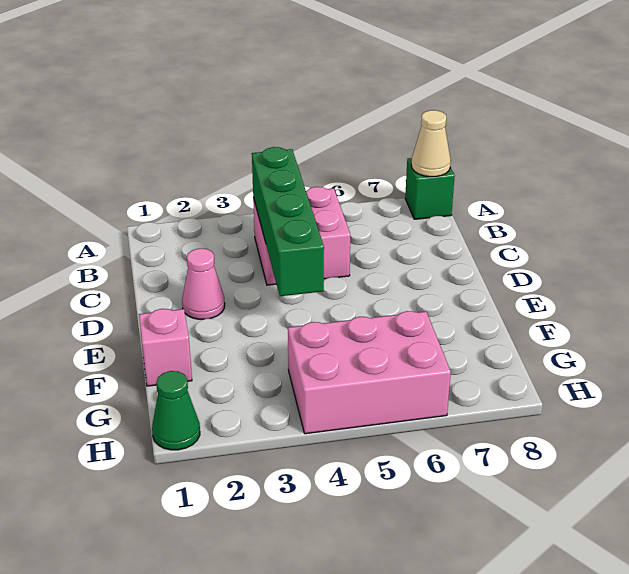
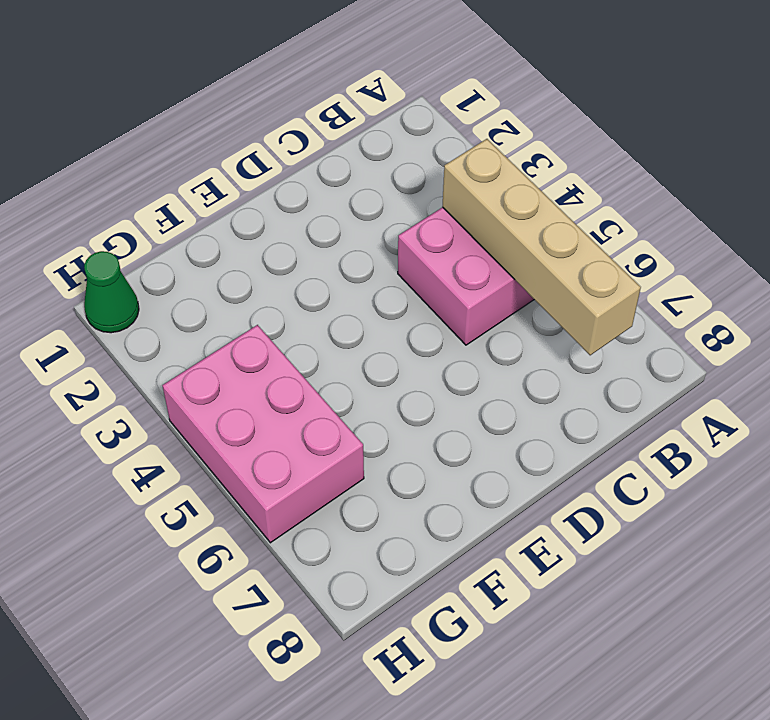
tan brick B4:B7 level 2 -> green brick B4:E4 level 2
none -> green brick A8 level 1
none -> pink cone D2 level 1

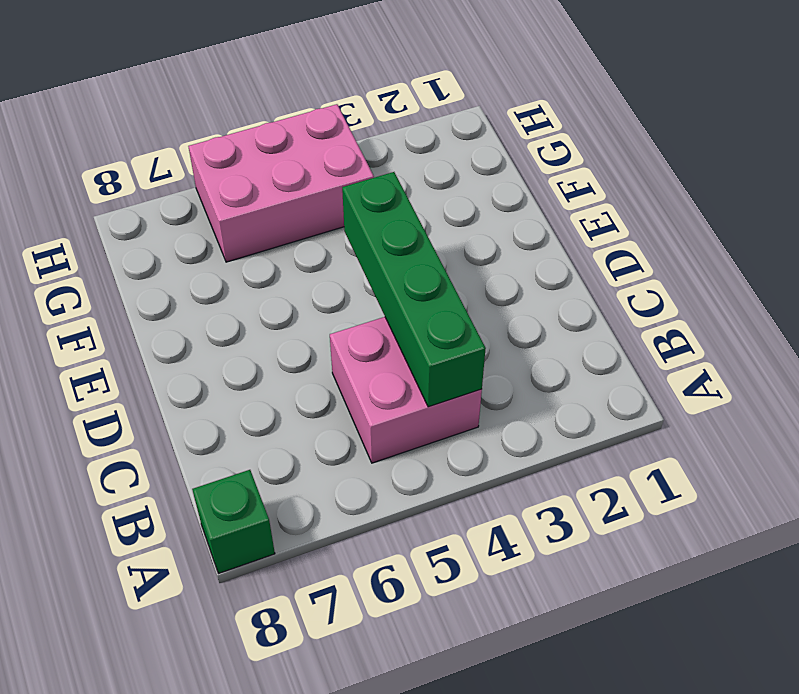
none -> pink cone D2 level 1
none -> pink brick F1 level 1

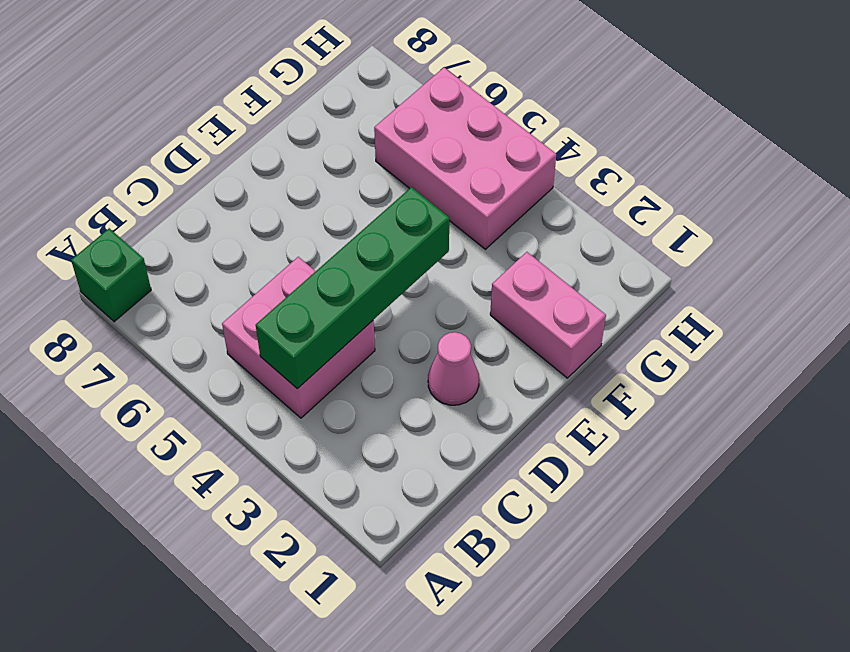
pink brick F1:F2 level 1 -> pink brick F1 level 1
none -> green cone H1 level 1
none -> tan cone A8 level 2

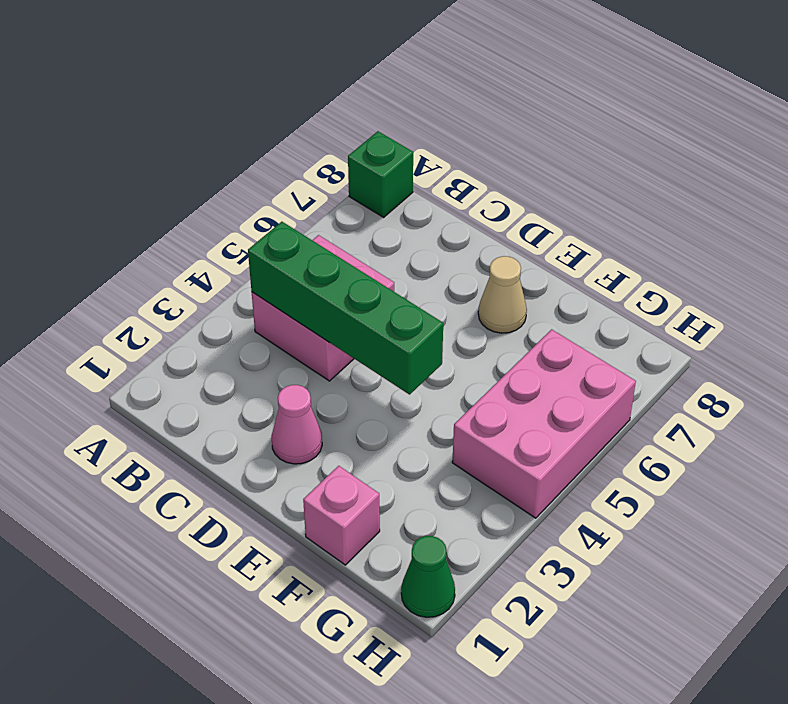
tan cone E7 level 1 -> tan cone A8 level 2

